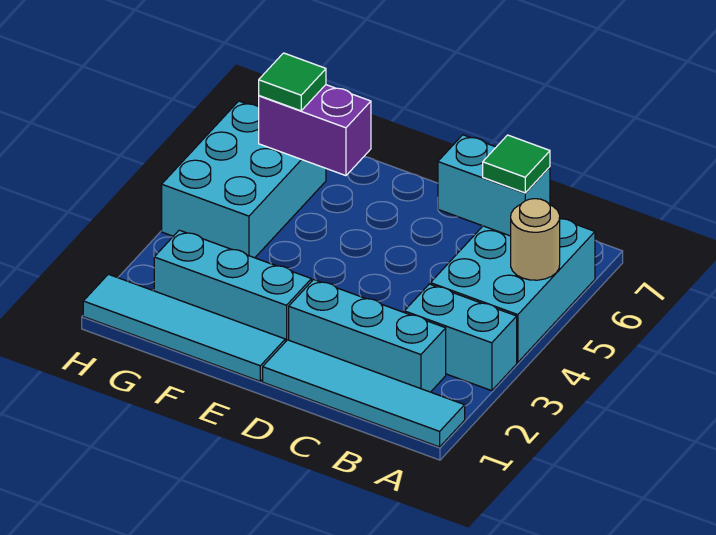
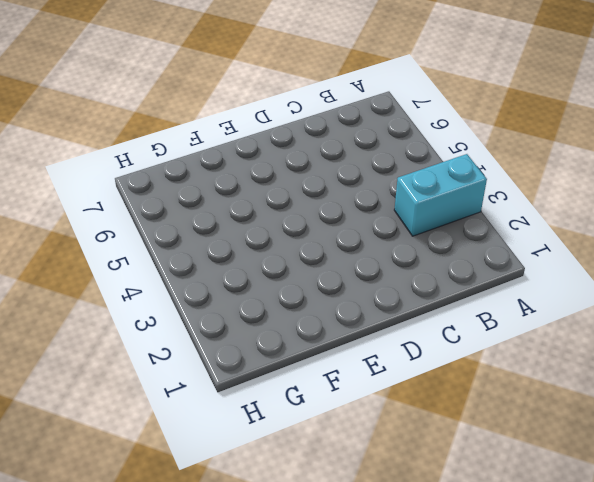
none -> cyan tile A1:D1 level 1
none -> cyan brick A4:B6 level 1
none -> cyan brick B2:D2 level 1

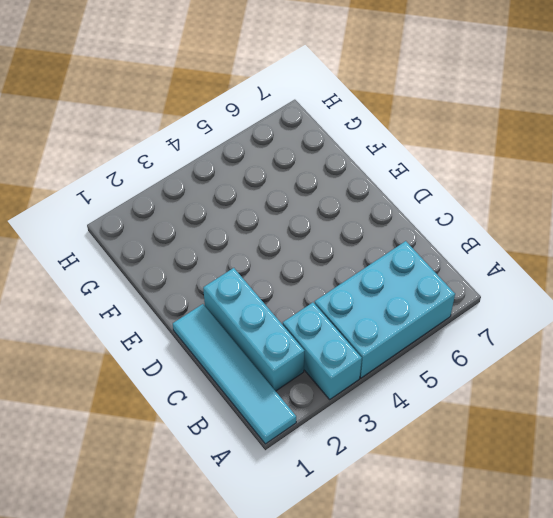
none -> cyan tile E1:H1 level 1
none -> cyan brick E2:G2 level 1
none -> cyan brick G4:H6 level 1

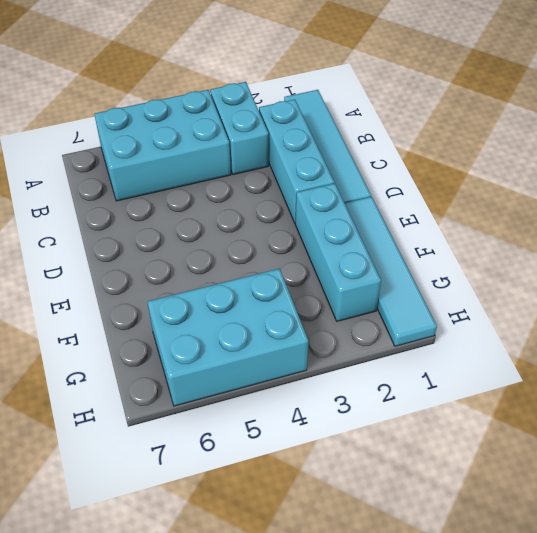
none -> tan round brick A5 level 2
none -> cyan brick B6:C6 level 2
none -> purple brick F6:G6 level 2

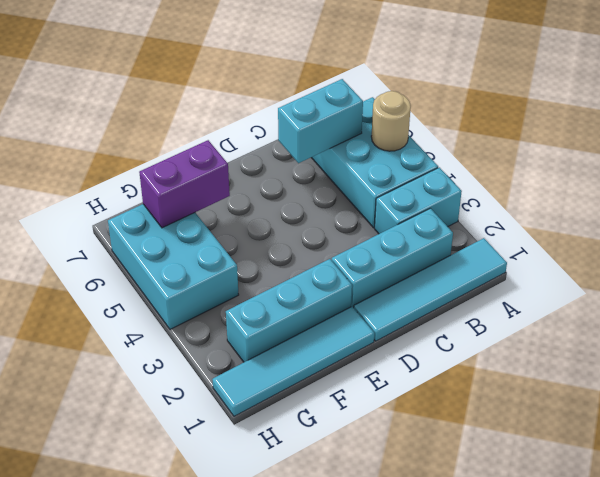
none -> green tile B6 level 3
none -> green tile G6 level 3

